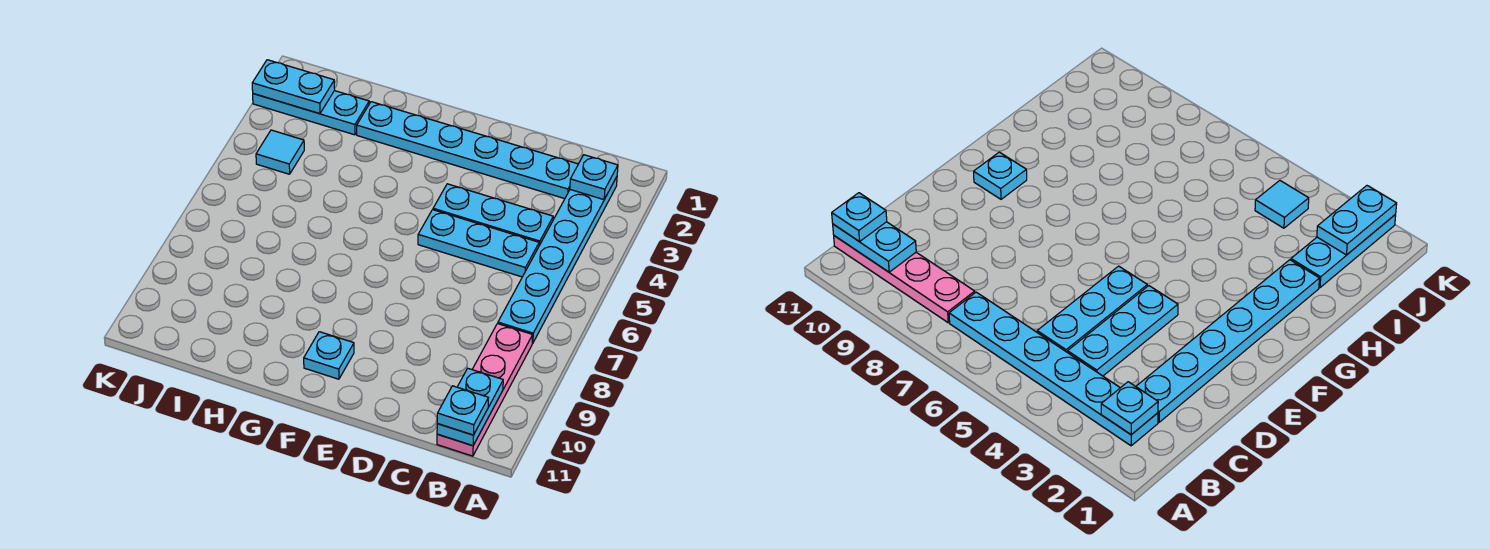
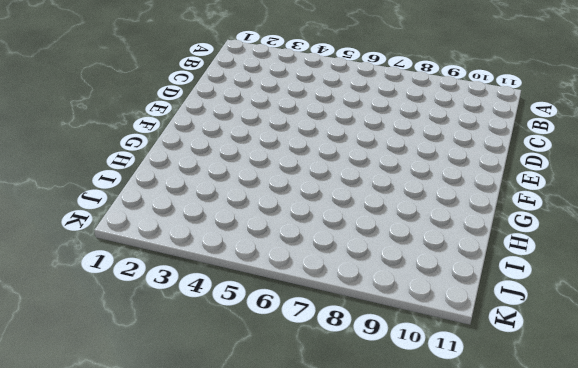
none -> cyan plate B2:B7 level 1
none -> pink plate B8:B11 level 1
none -> cyan plate C2:H2 level 1

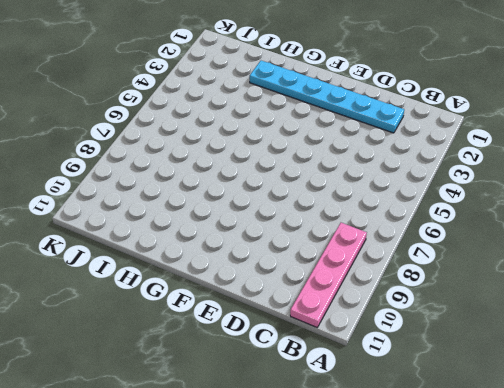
none -> cyan plate B2:B7 level 1
none -> cyan plate C4:E4 level 1
none -> cyan plate C5:E5 level 1

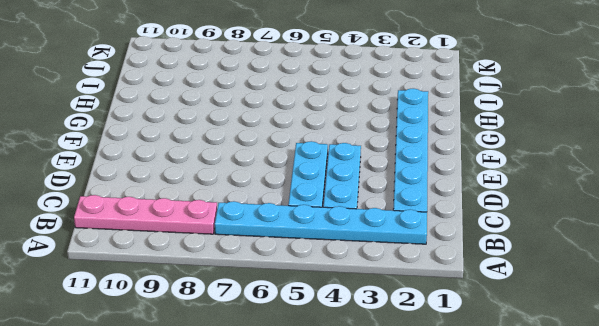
none -> cyan plate F10 level 1
none -> cyan plate I2:K2 level 1
none -> cyan tile J4 level 1

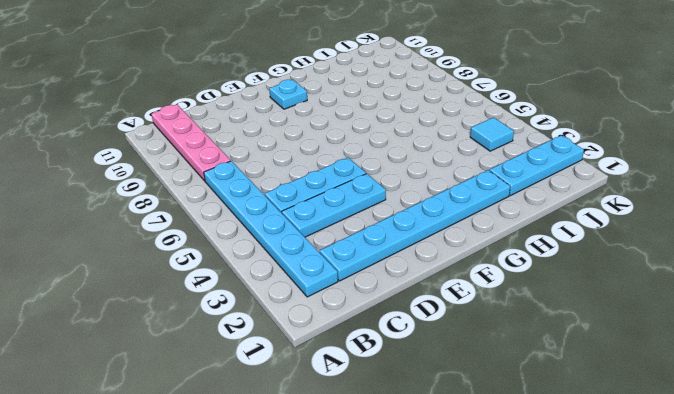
none -> cyan plate B2 level 2
none -> cyan plate B10:B11 level 2
none -> cyan plate J2:K2 level 2

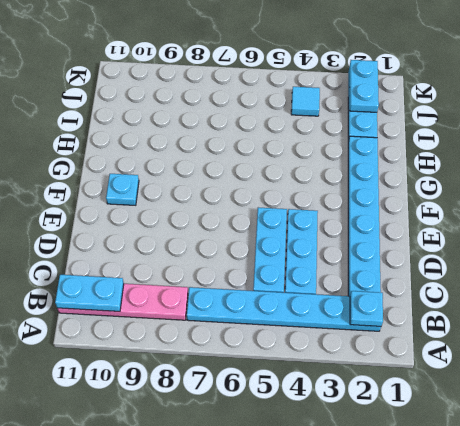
none -> cyan plate B11 level 3

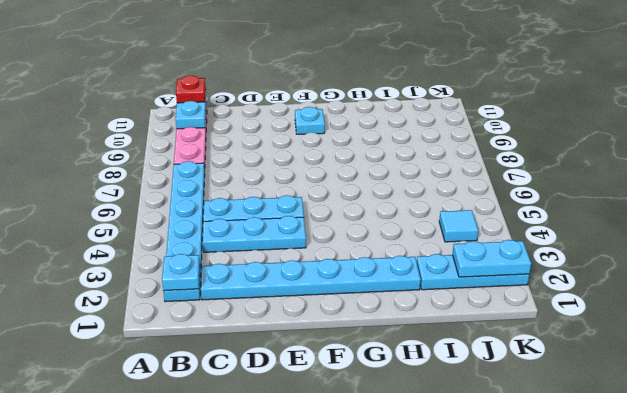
red plate B11 level 3 -> cyan plate B11 level 3

